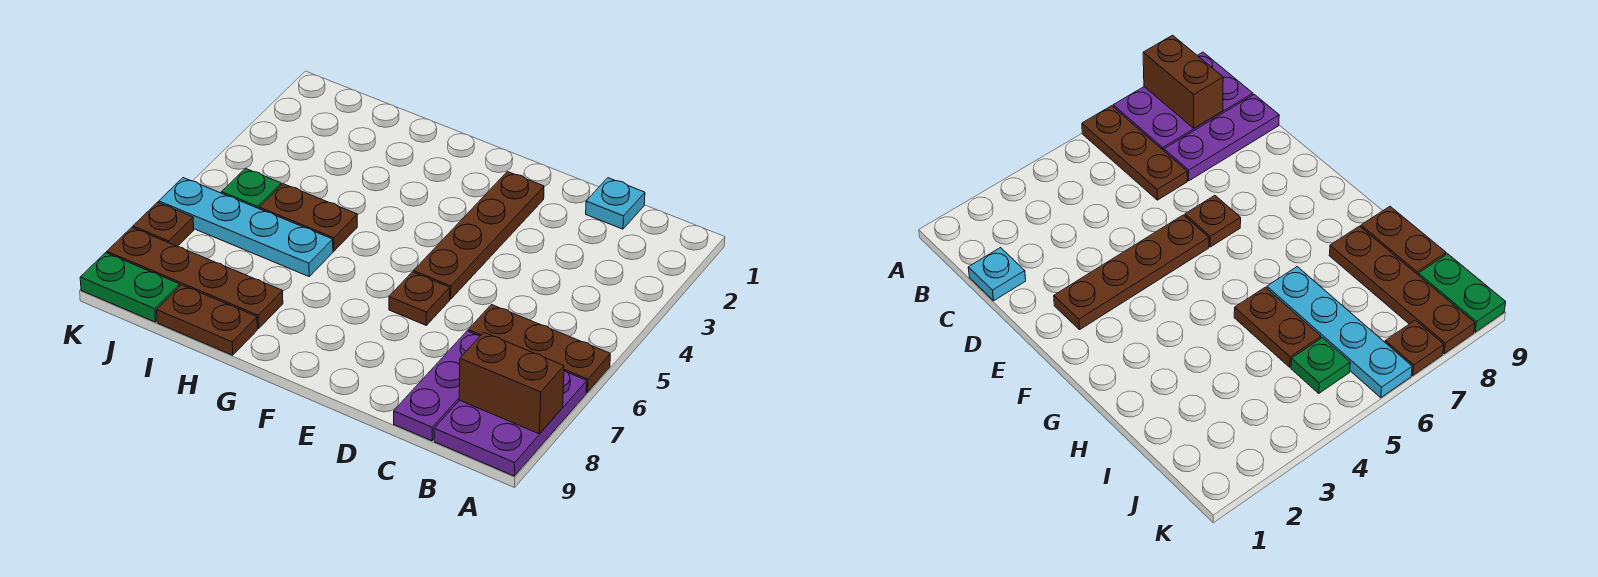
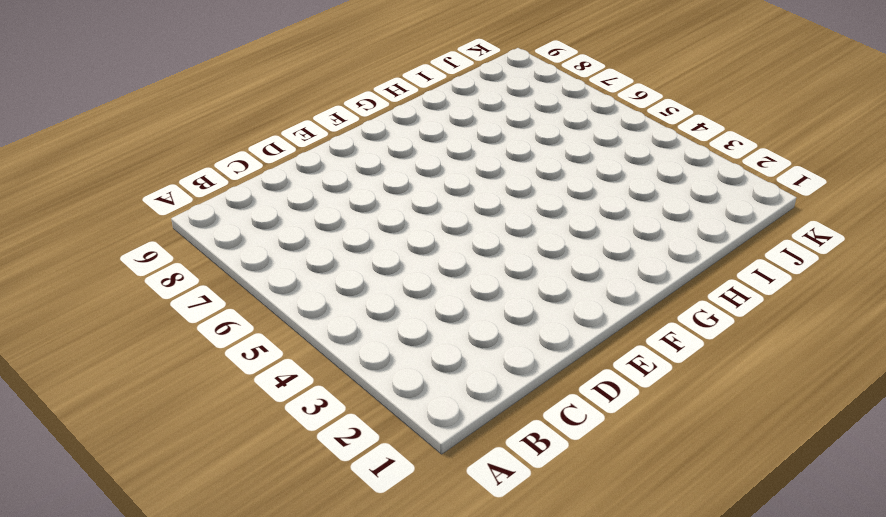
none -> brown plate A6:C6 level 1
none -> purple plate A7:B9 level 1
none -> cyan plate C1 level 1

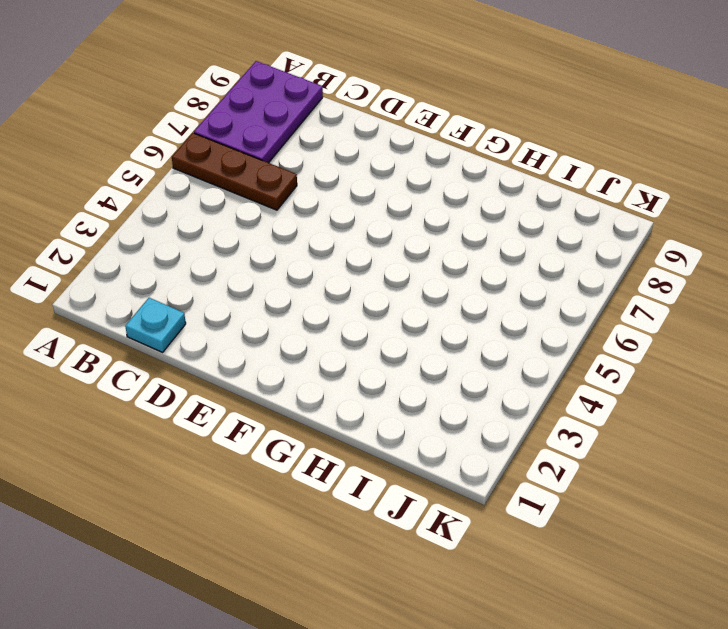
none -> purple plate C7:C9 level 1
none -> brown plate E2:E5 level 1
none -> brown plate E6 level 1

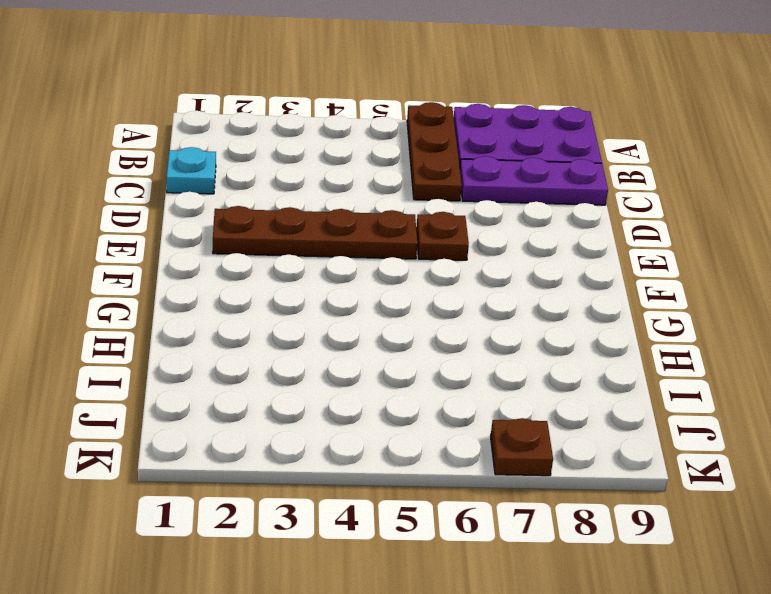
none -> brown plate H5:I5 level 1
none -> cyan plate H6:K6 level 1
none -> brown plate H8:K8 level 1

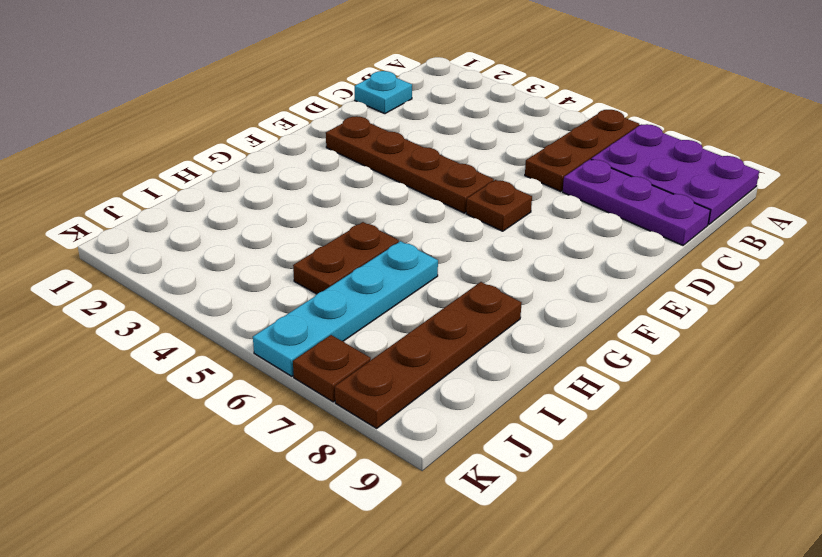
none -> brown plate H9:I9 level 1
none -> green plate J5 level 1
none -> green plate J9:K9 level 1

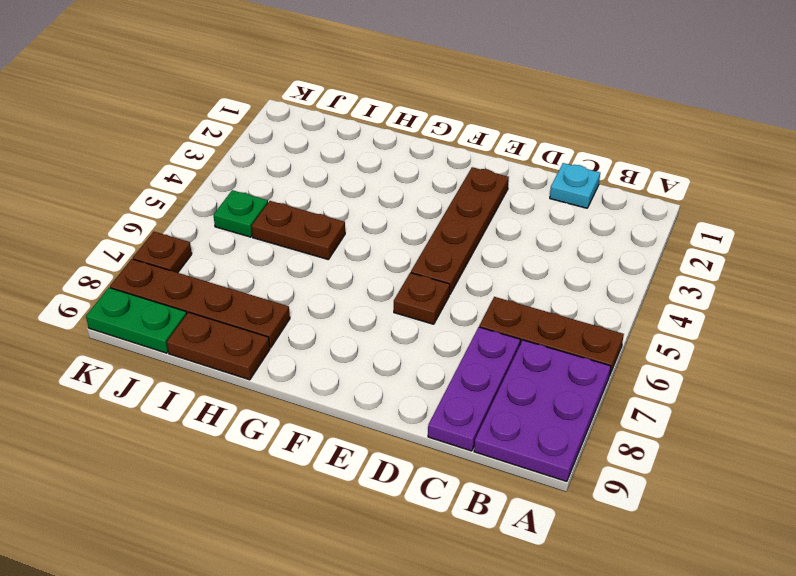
none -> cyan plate H6:K6 level 1
none -> brown brick A8:B8 level 2

